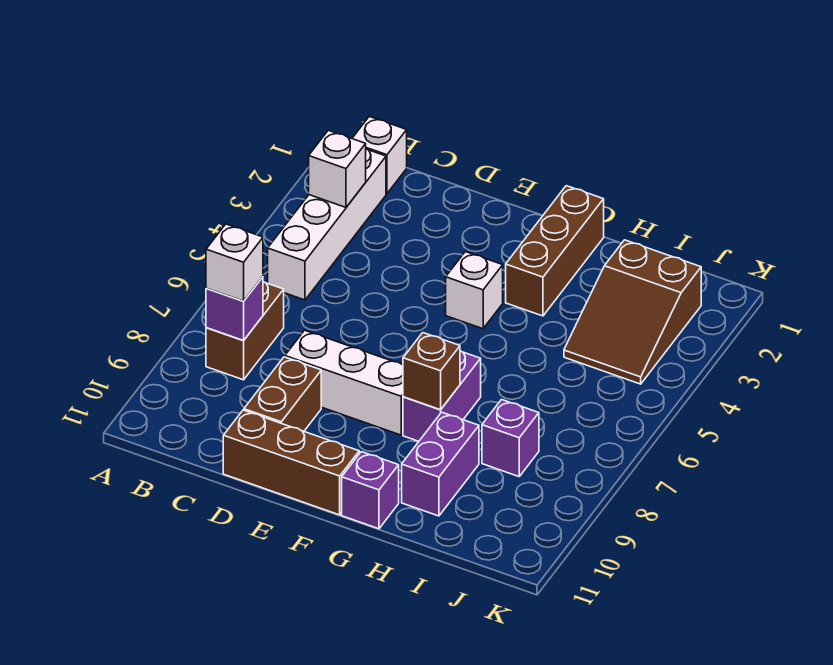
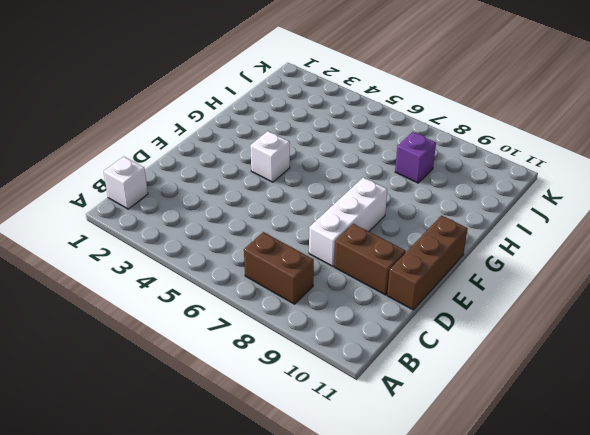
none -> white brick B2:B5 level 1
none -> brown brick G1:G3 level 1
none -> purple brick G7:G8 level 1

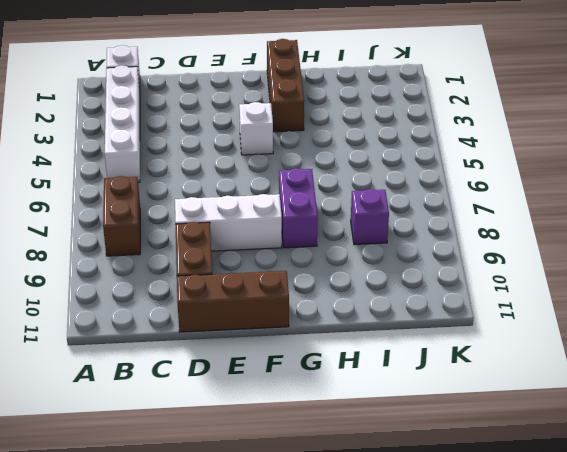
none -> purple brick G11 level 1
none -> purple brick H9:H10 level 1
none -> brown slope I2:J4 level 1 top 2

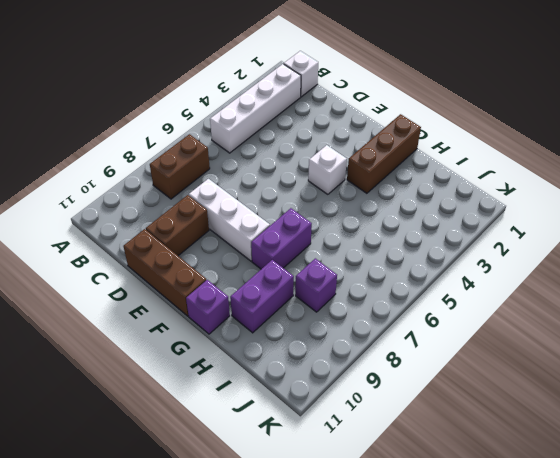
none -> brown slope I2:J4 level 1 top 2
none -> white brick B3 level 2
none -> purple brick B8 level 2

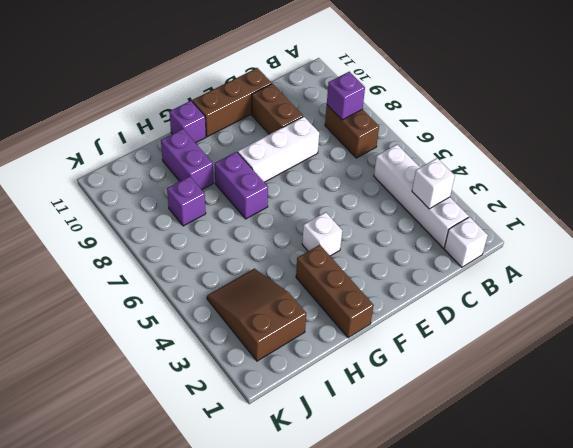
none -> brown brick G8 level 2
none -> white brick B8 level 3

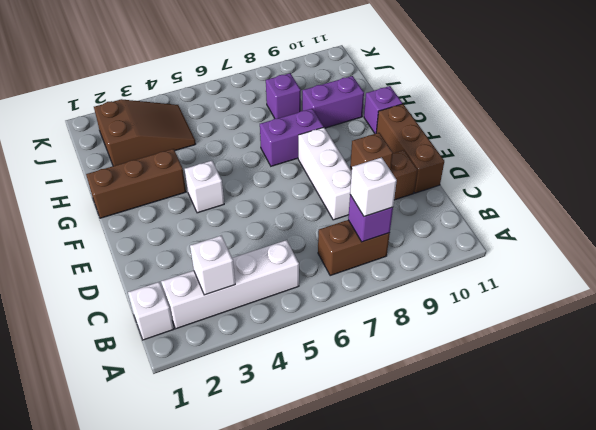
brown brick D9 level 2 -> brown brick G8 level 2

